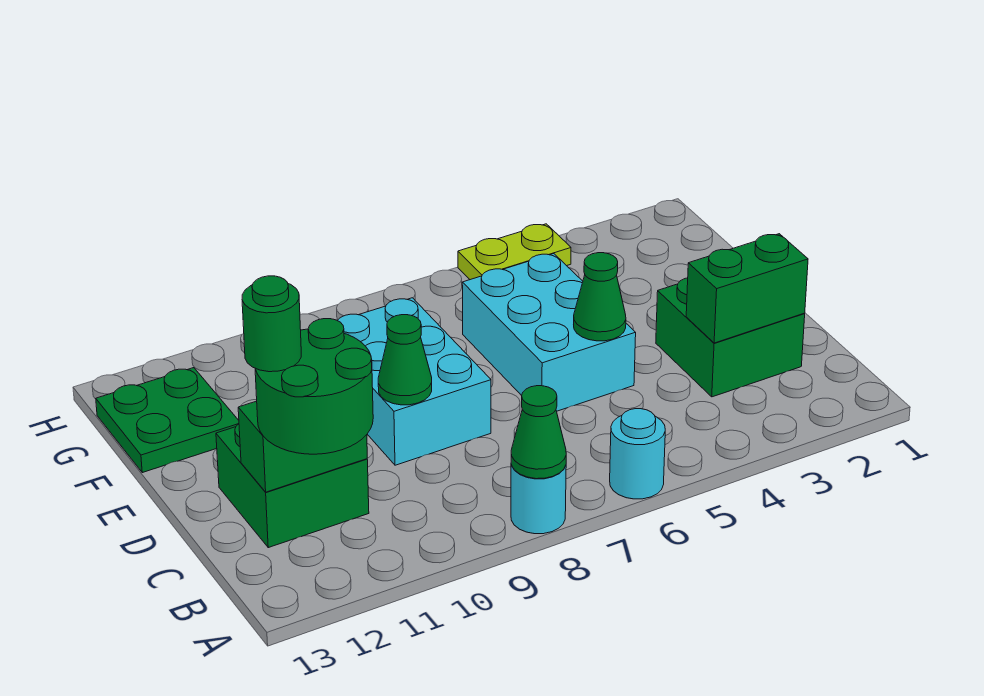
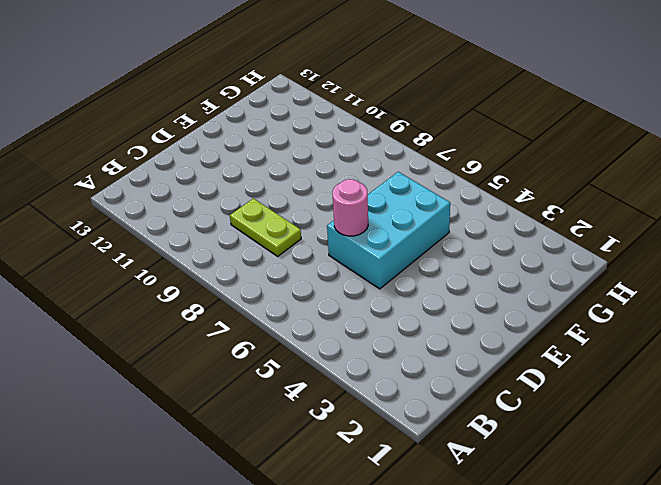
lime plate C8:C9 level 1 -> lime plate H4:H5 level 1
pink round brick D6 level 2 -> none
none -> cyan round brick A6 level 1
none -> cyan round brick A8 level 1
none -> green brick C2:D3 level 1

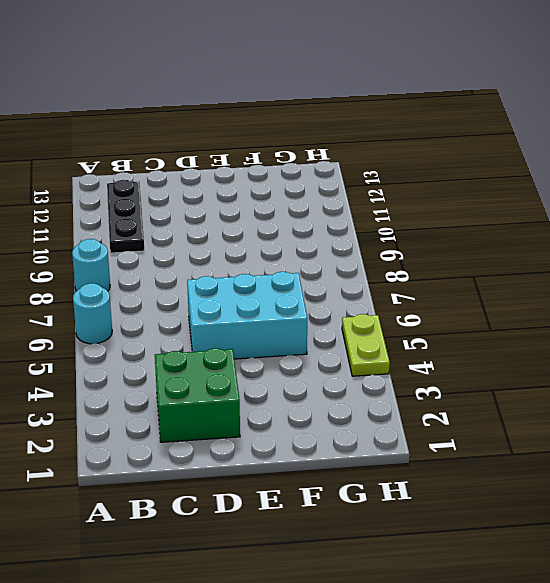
black plate B10:B12 level 1 -> none
none -> green brick C11:D12 level 1
none -> cyan brick D8:F9 level 1
none -> green plate F12:G13 level 1

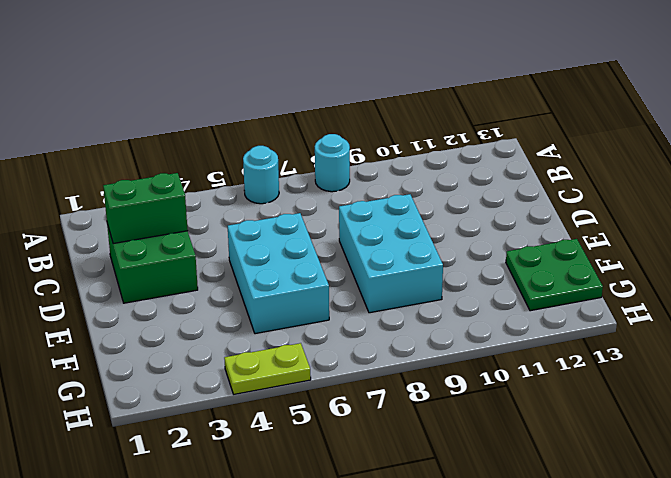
none -> green brick C11:D12 level 1
none -> green cone A8 level 2
none -> green brick C11:C12 level 2

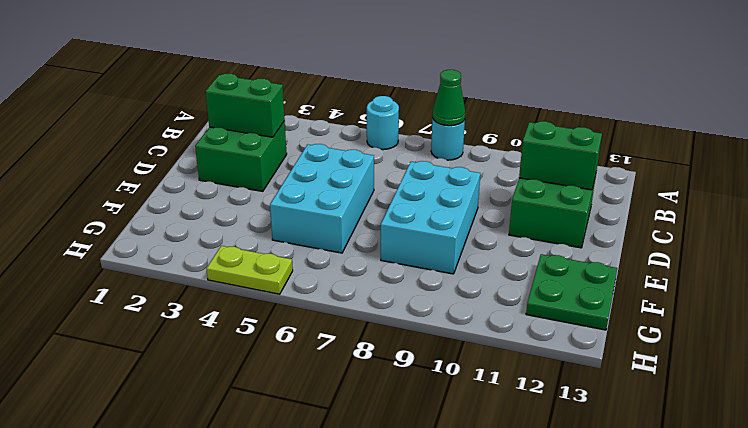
none -> green cone D5 level 2
none -> green cone D9 level 2
none -> green round brick B11:C12 level 3

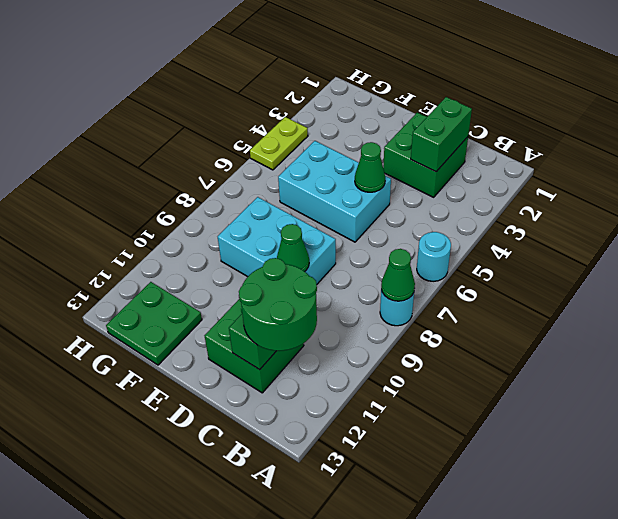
none -> green round brick C12 level 4

